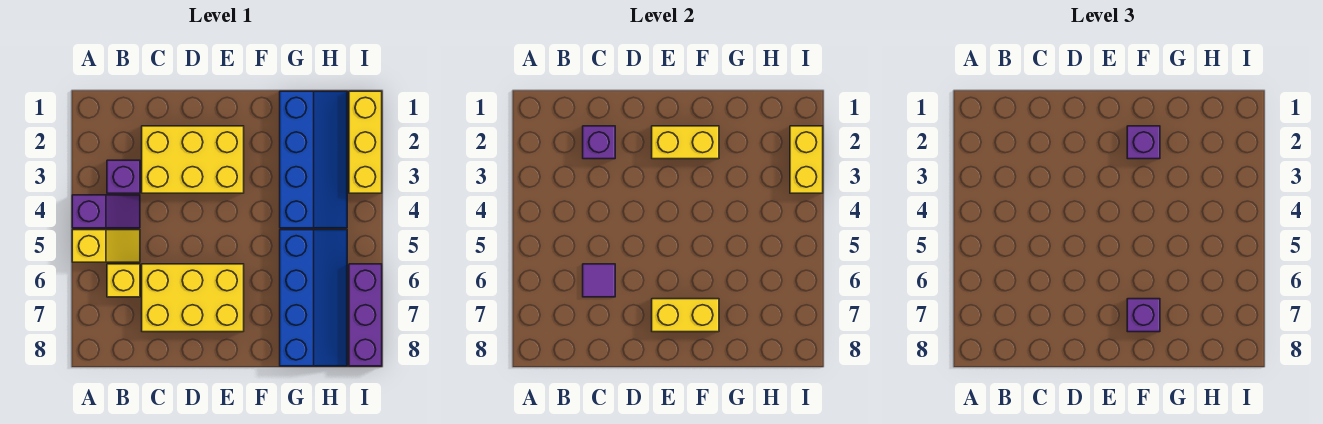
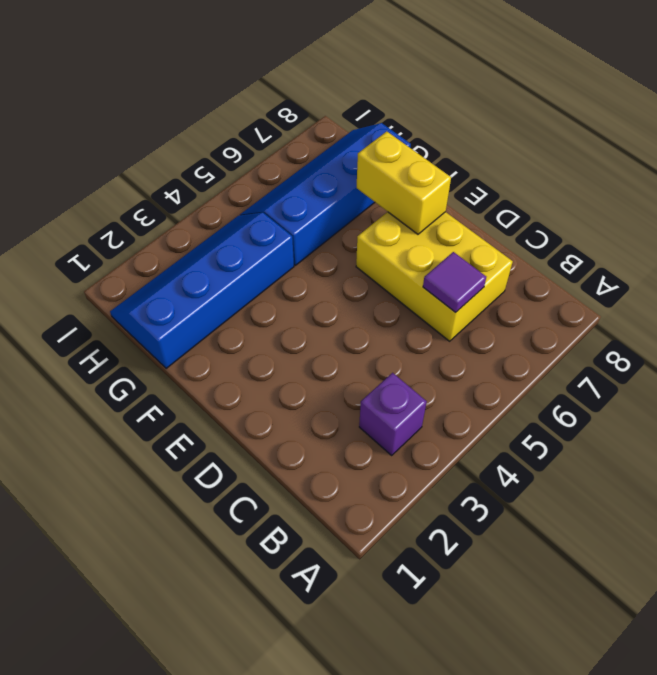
none -> purple slope A4:B4 level 1 top A
none -> yellow slope A5:B5 level 1 top A
none -> yellow brick B6 level 1

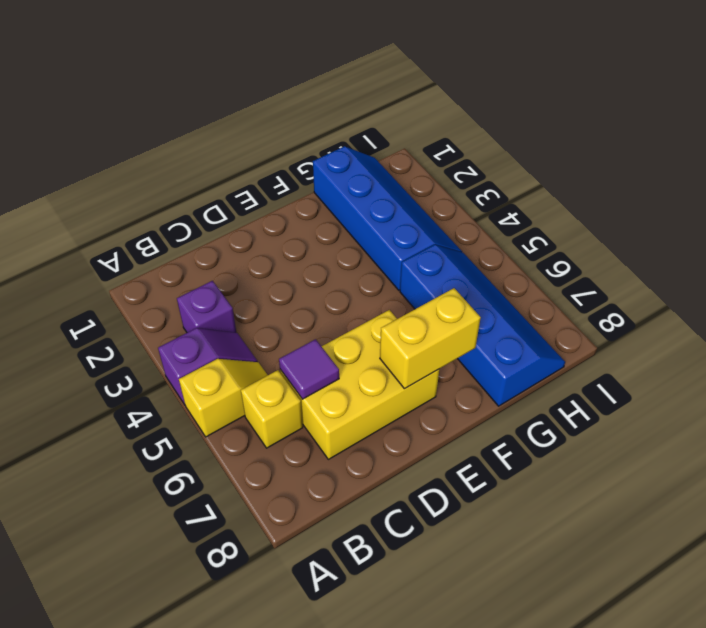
none -> yellow brick C2:E3 level 1
none -> yellow brick I1:I3 level 1
none -> purple brick I6:I8 level 1

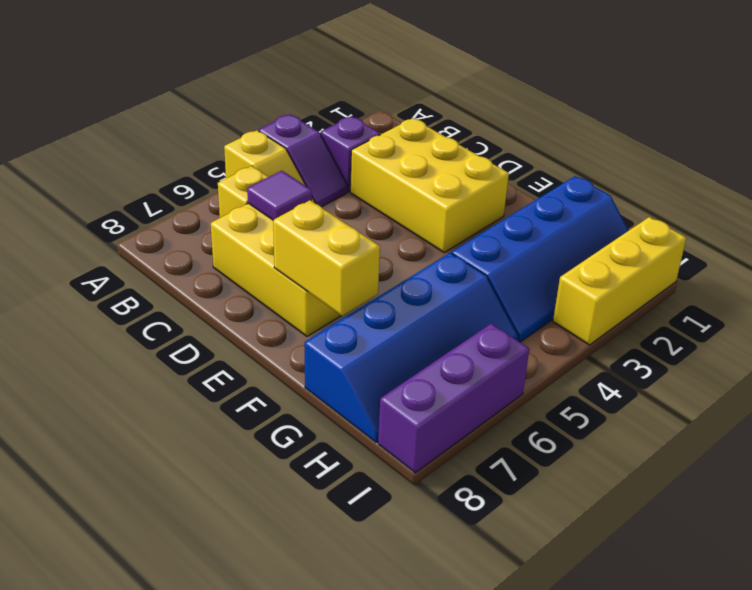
none -> purple brick C2 level 2
none -> yellow brick E2:F2 level 2
none -> yellow brick I2:I3 level 2

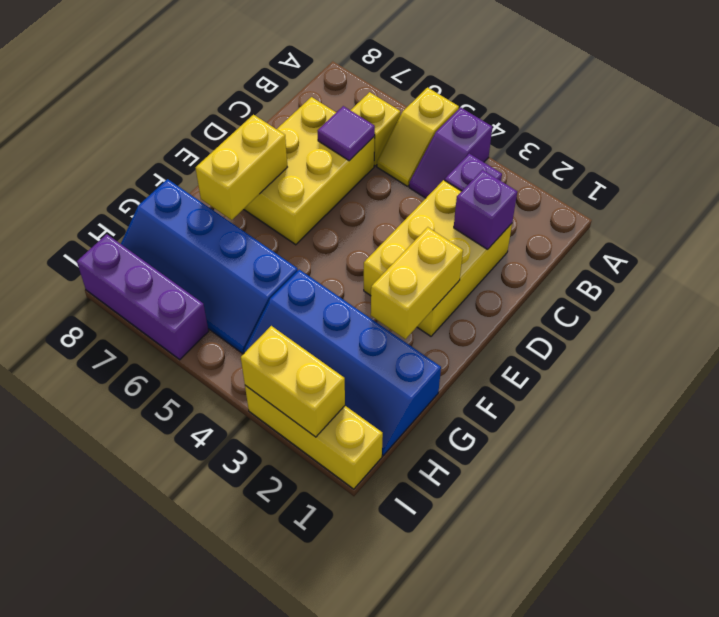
none -> purple brick F2 level 3
none -> purple brick F7 level 3

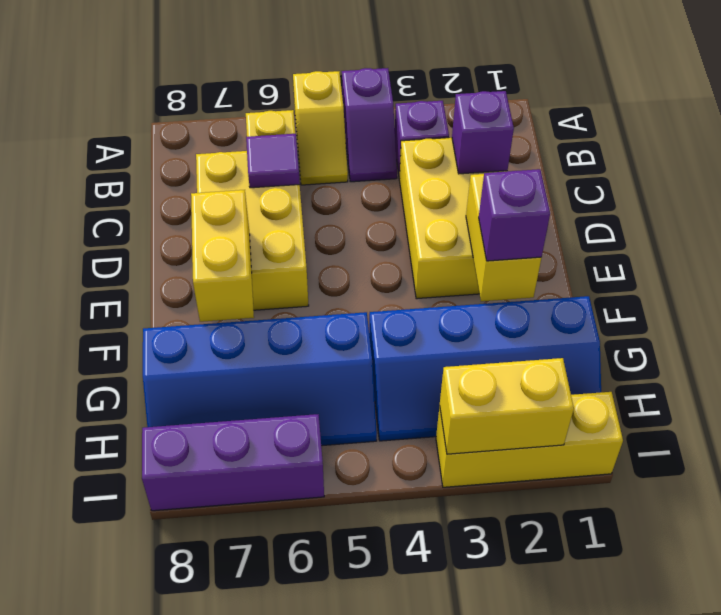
none -> purple brick F7 level 3

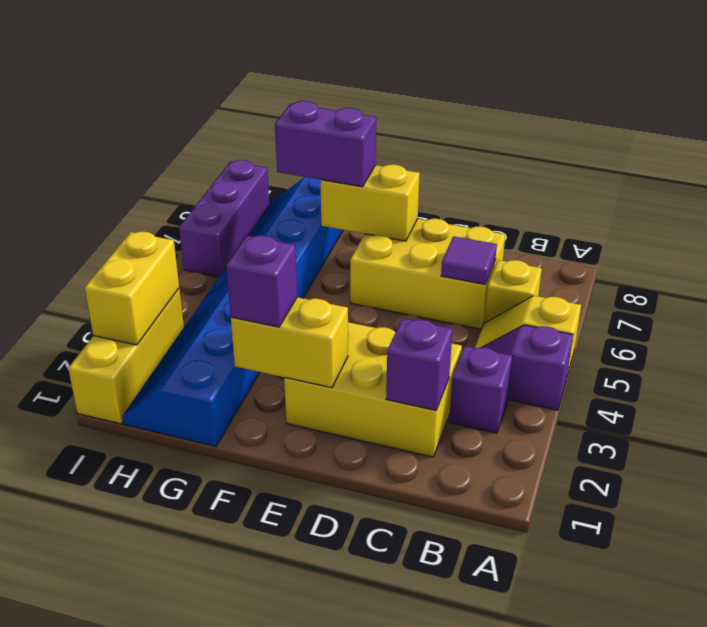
purple brick F7:G7 level 3 -> purple brick F7 level 3

